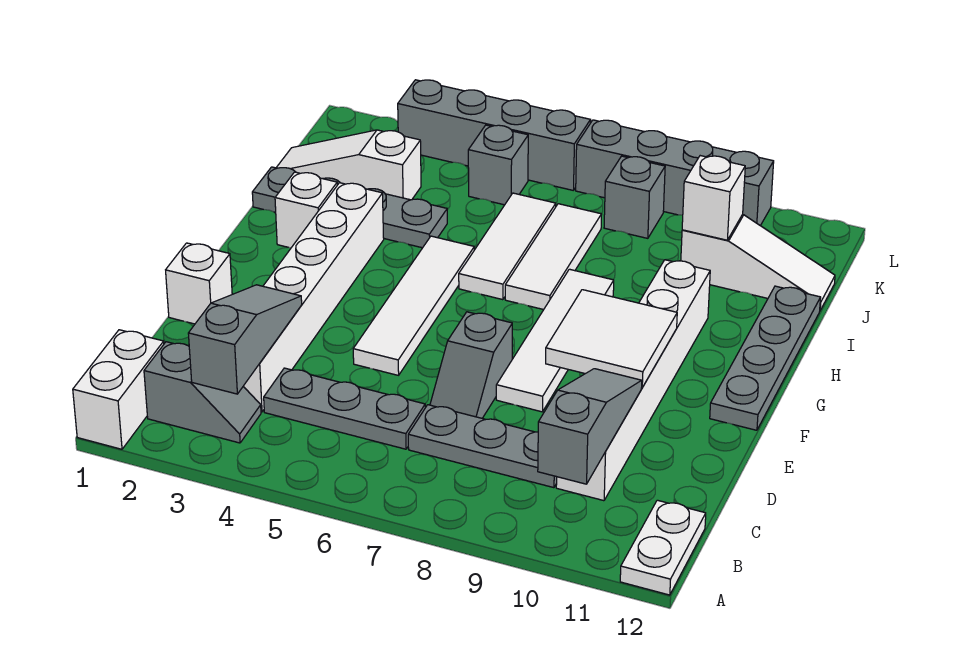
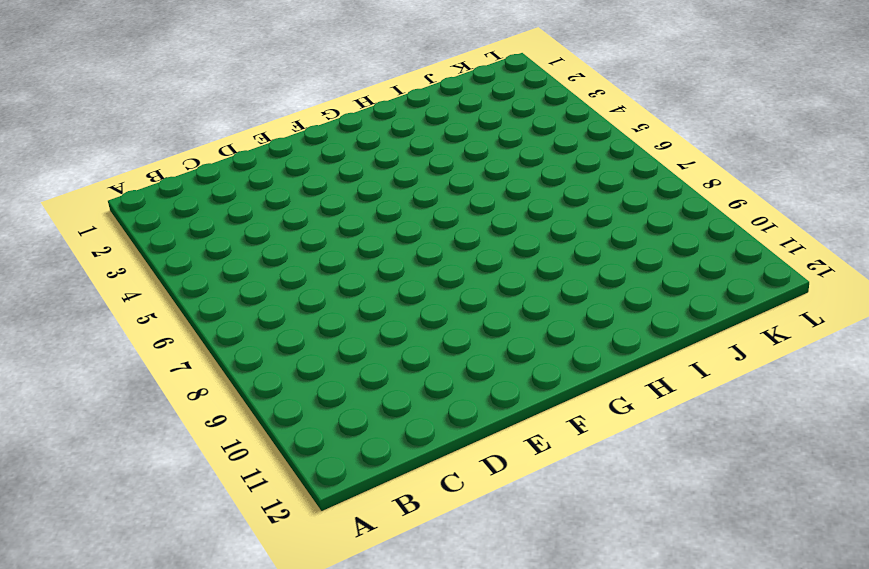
none -> white brick A1:B1 level 1
none -> white plate A12:B12 level 1
none -> grey slope B2:B3 level 1 top 2

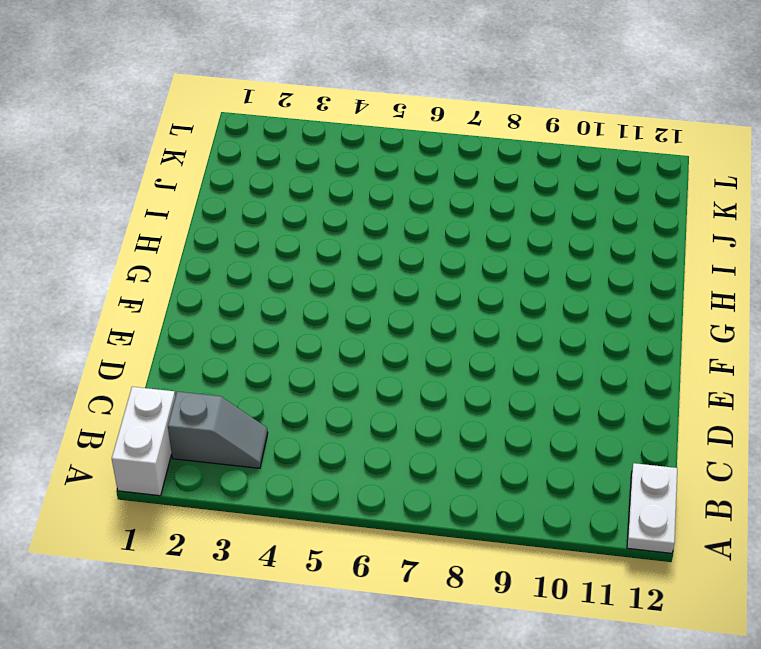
none -> white brick C3:H3 level 1
none -> grey plate C4:C6 level 1
none -> grey plate C7:C9 level 1

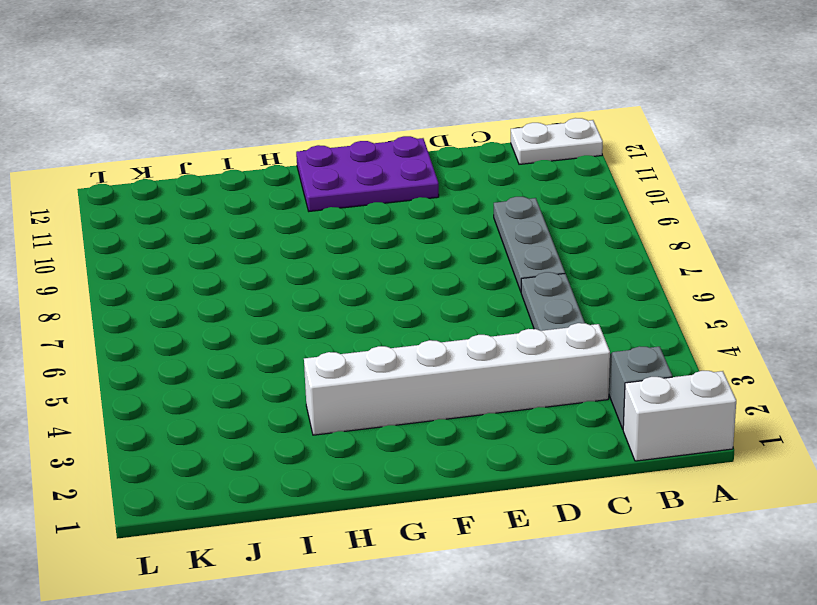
purple plate E11:G12 level 1 -> grey plate F12:I12 level 1
none -> white brick C10:H10 level 1
none -> grey slope D7:E7 level 1 top E
none -> white brick E1 level 1

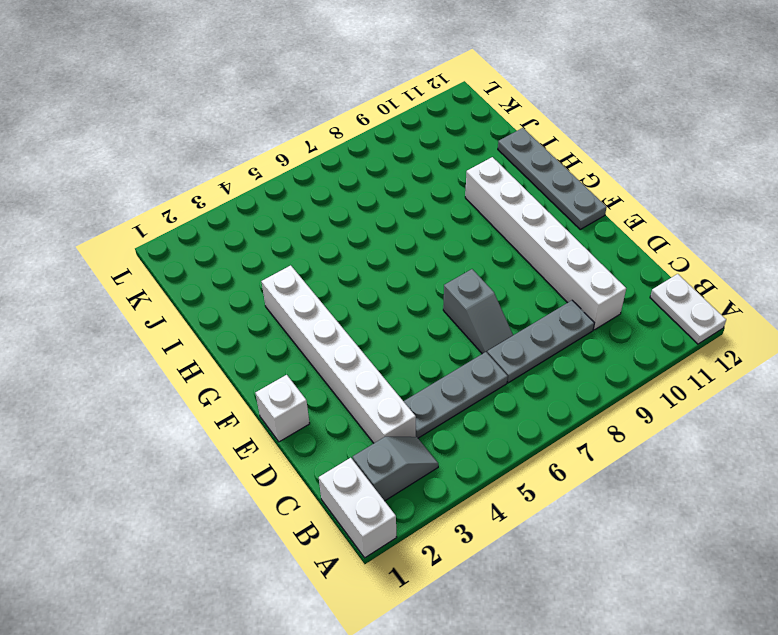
none -> white tile E5:H5 level 1
none -> white tile E8:H8 level 1
none -> white brick H2 level 1

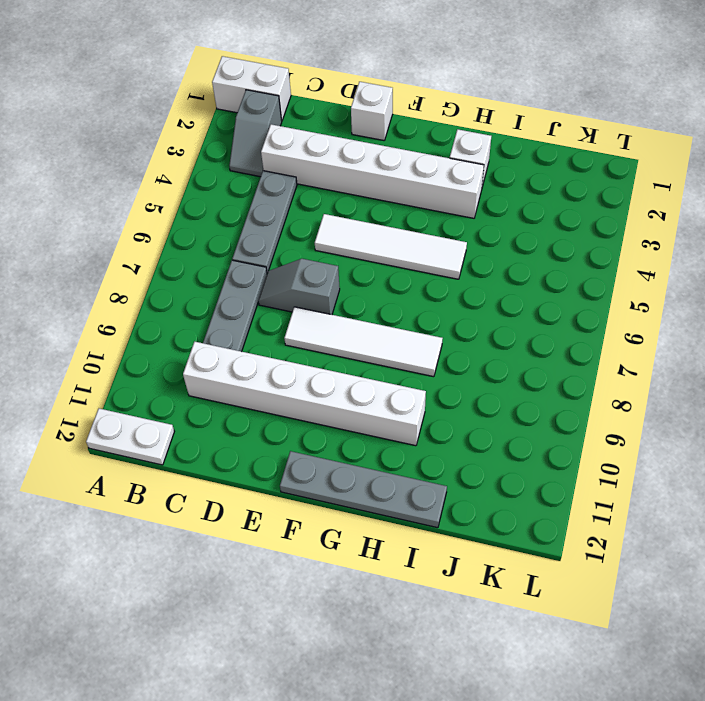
none -> white tile H6:J6 level 1
none -> white tile H7:J7 level 1
none -> grey plate I1:I4 level 1

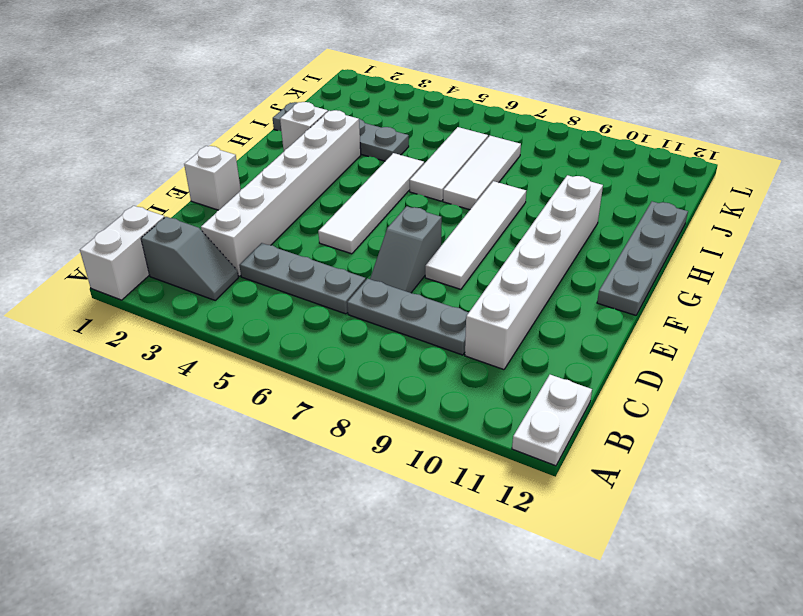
none -> white slope J1:J3 level 1 top 3
none -> white slope J10:J12 level 1 top 10
none -> grey brick K5 level 1

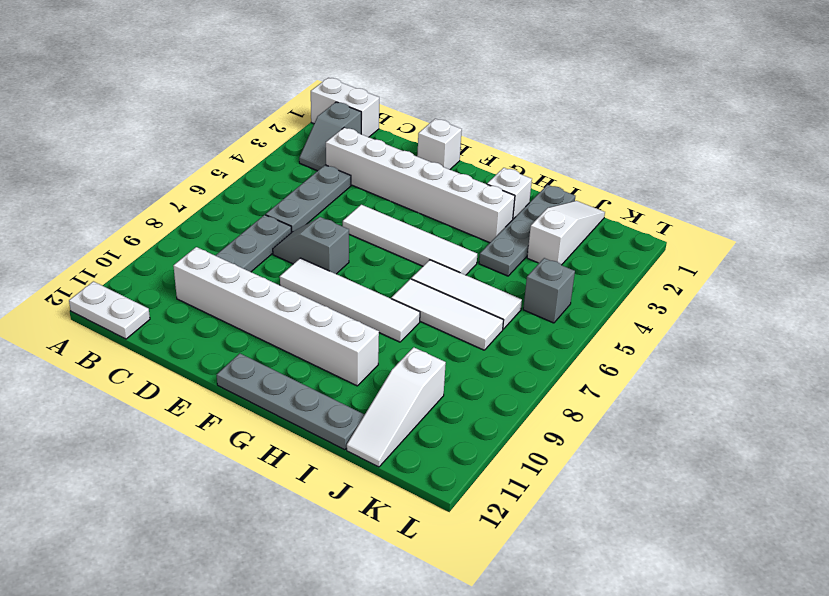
none -> grey brick K8 level 1
none -> grey brick L3:L6 level 1
none -> grey brick L7:L10 level 1

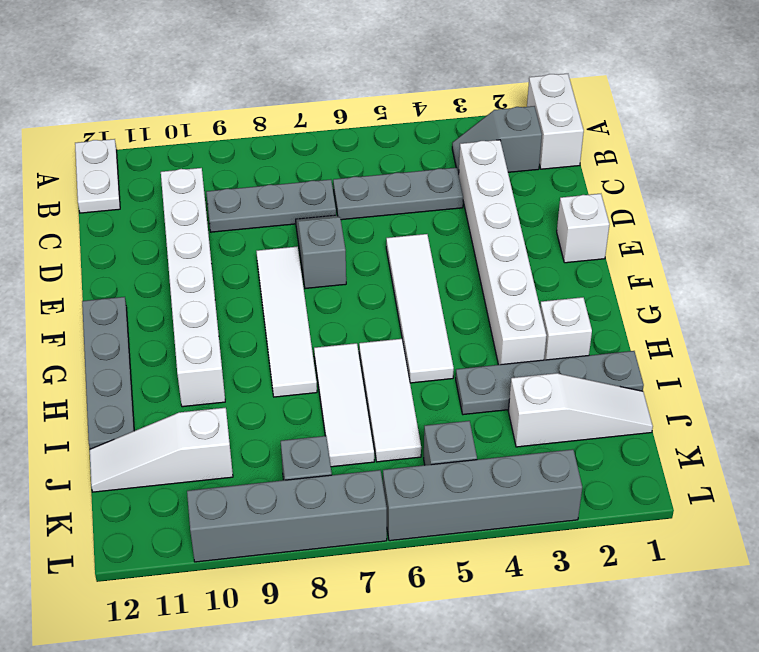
none -> grey slope B3:D3 level 2 top B
none -> grey slope B10:D10 level 2 top B
none -> white tile E9:F10 level 2

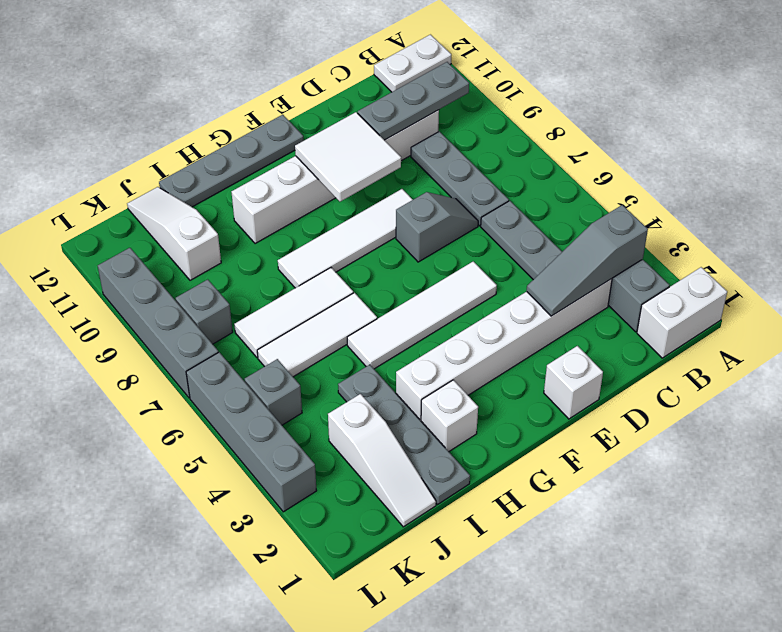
grey plate B10:D10 level 2 -> grey slope B10:D10 level 2 top B
none -> white brick J10 level 2

